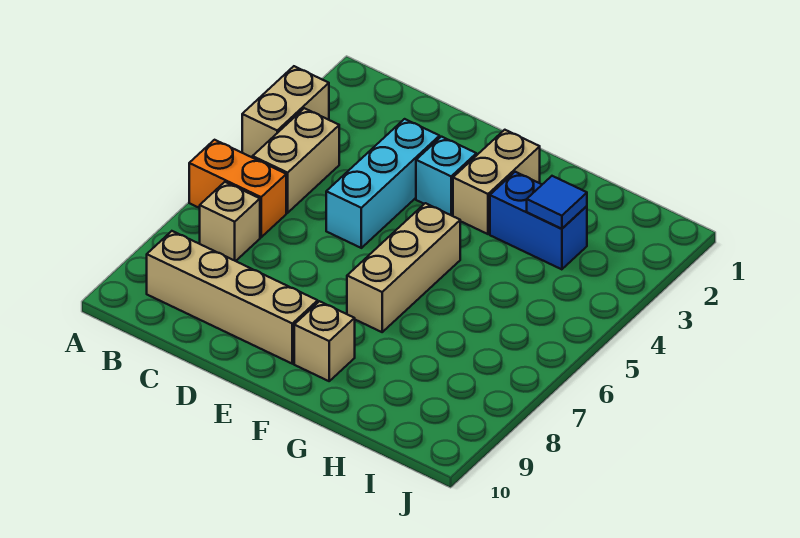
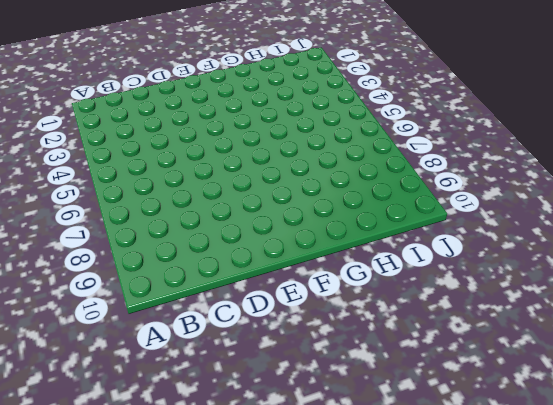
none -> tan brick A3:A4 level 1
none -> orange brick A6:B6 level 1
none -> tan brick B4:B5 level 1

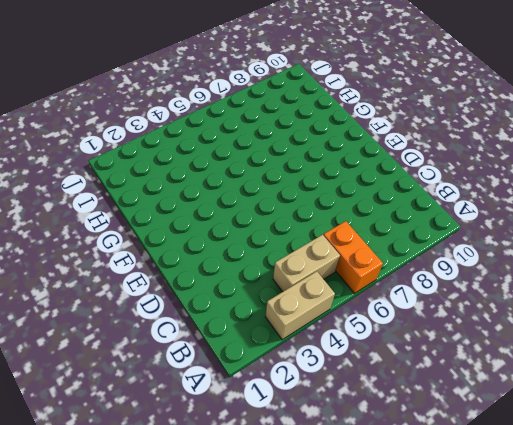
none -> tan brick B7 level 1
none -> tan brick B9:E9 level 1
none -> cyan brick D3:D5 level 1

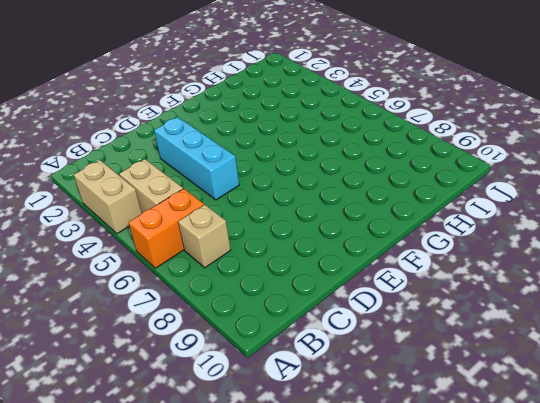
none -> tan brick B9:E9 level 1
none -> cyan brick E3 level 1
none -> tan brick F2:F3 level 1

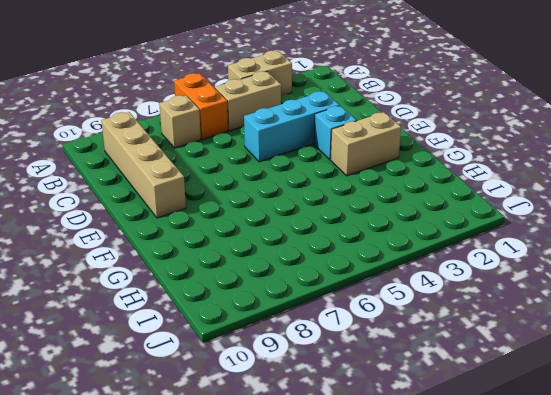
none -> tan brick F5:F7 level 1
none -> tan brick F9 level 1
none -> blue brick G3:H3 level 1

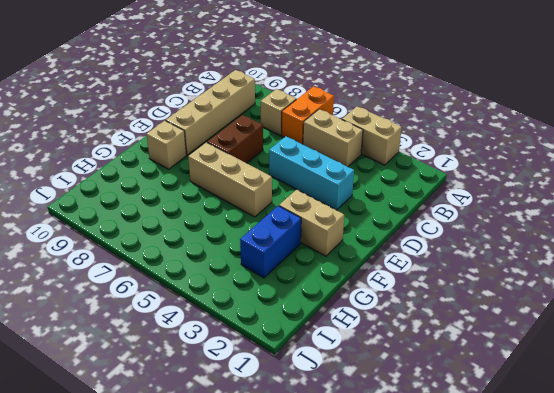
brown brick D7:E7 level 1 -> none
none -> cyan brick E3 level 1
none -> blue tile H3 level 2

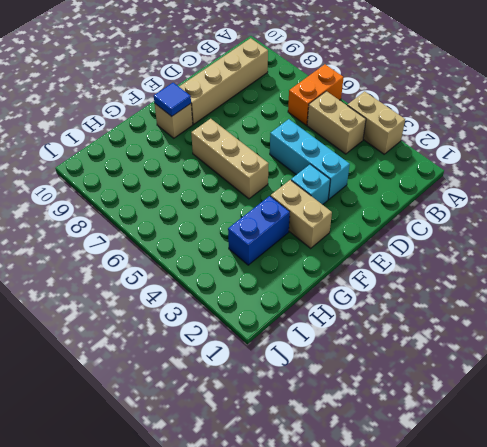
blue tile F9 level 2 -> blue tile H3 level 2
none -> tan brick B7 level 1

